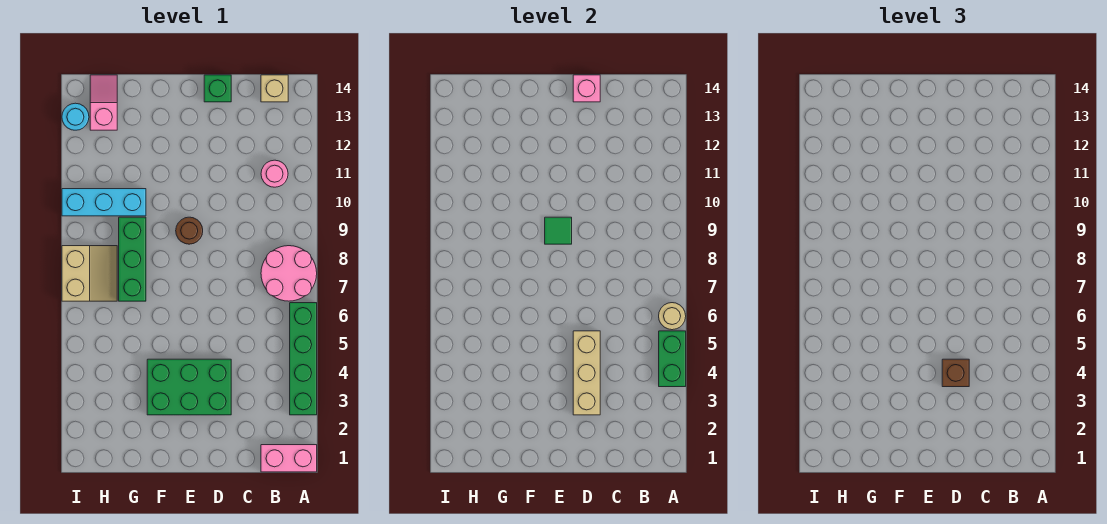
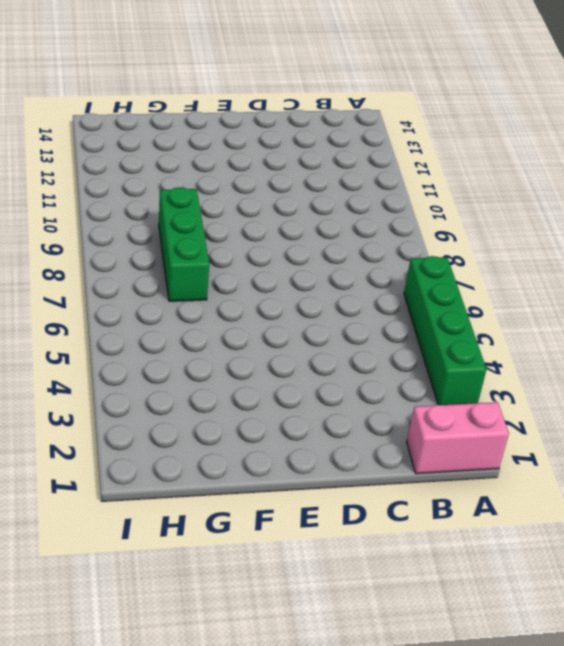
none -> pink round brick A7:B8 level 1
none -> pink round brick B11 level 1
none -> tan brick B14 level 1

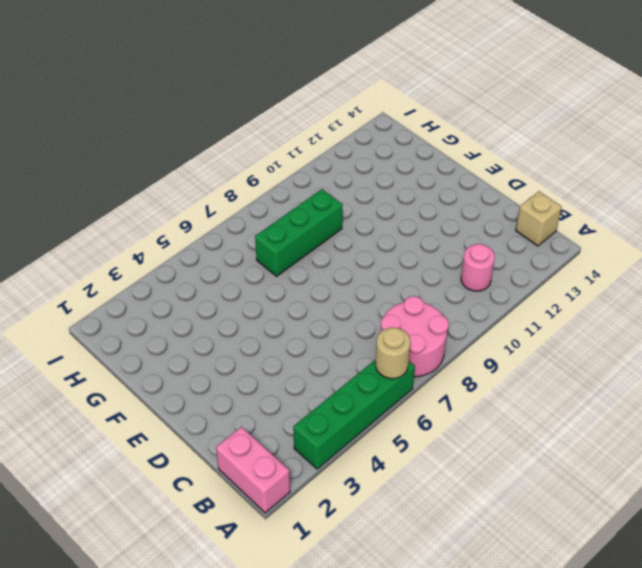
none -> green brick D3:F4 level 1
none -> green brick D14 level 1
none -> brown round brick E9 level 1

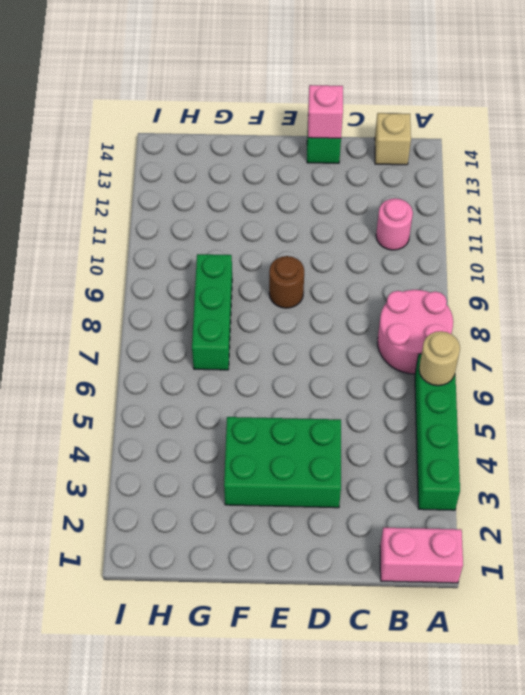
none -> cyan brick G10:I10 level 1
none -> tan slope H7:I8 level 1 top I
none -> pink slope H13:H14 level 1 top 13

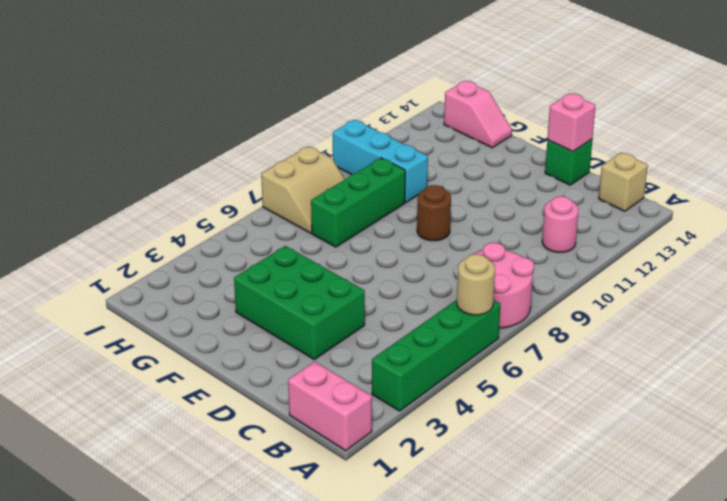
pink slope G14:H14 level 1 top H -> pink slope H13:H14 level 1 top 13
none -> cyan round brick I13 level 1
none -> green brick A4:A5 level 2
none -> tan brick D3:D5 level 2

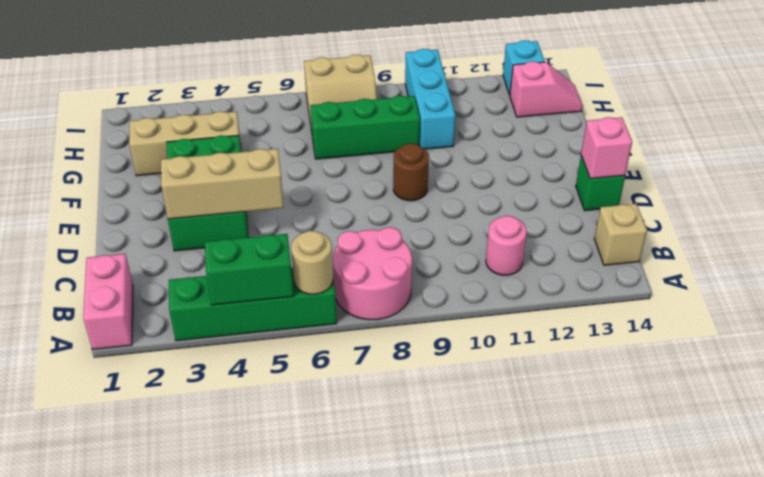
tan brick G2:G4 level 1 -> none
cyan brick I13 level 1 -> cyan round brick I13 level 1
none -> green tile E9 level 2
none -> brown brick D4 level 3

